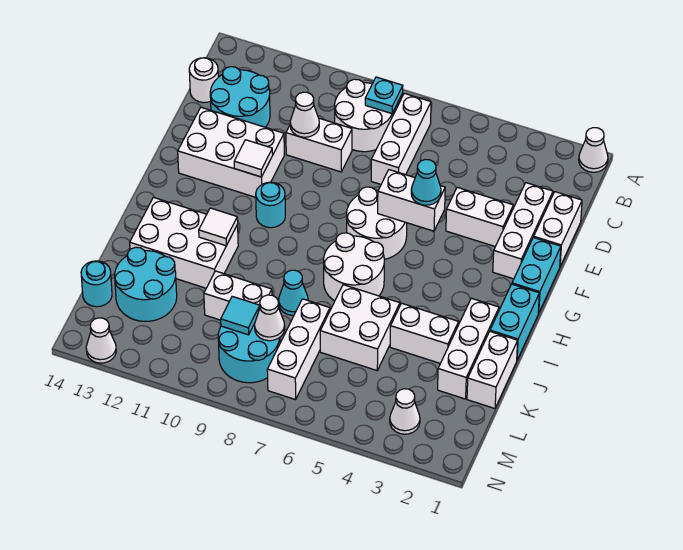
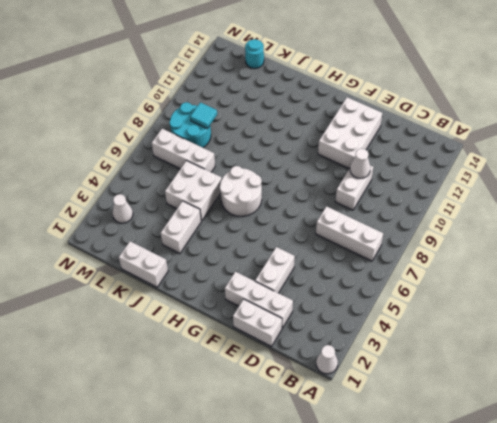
none -> white round brick B8:C9 level 1
none -> cyan round brick C12:D13 level 1
none -> white round brick C14 level 1
none -> cyan brick F1:G1 level 1

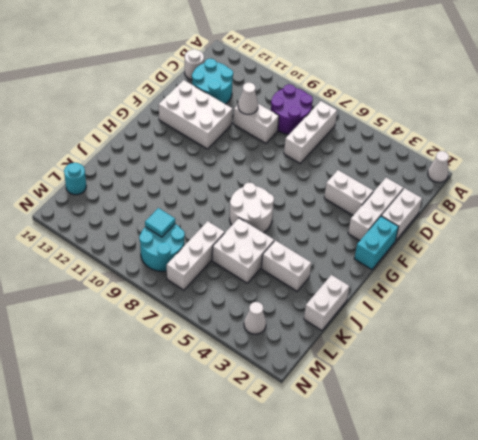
purple round brick B8:C9 level 1 -> white round brick B8:C9 level 1
none -> white round brick F6:G7 level 1
none -> cyan round brick G10 level 1
none -> cyan brick H1:I1 level 1
none -> white brick I2:K2 level 1

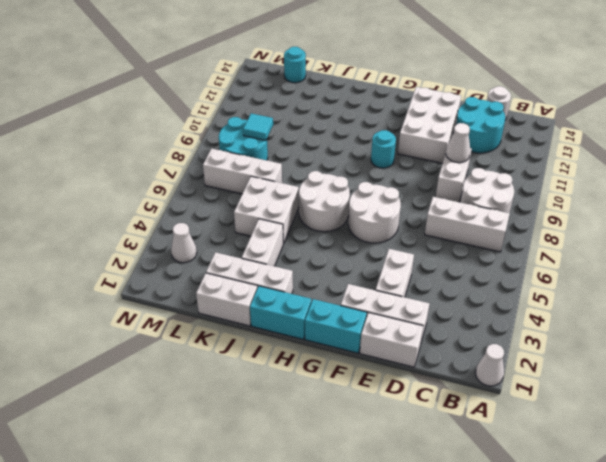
none -> white brick I11:J13 level 1
none -> cyan cone J8 level 1
none -> white brick K9:K10 level 1
none -> cyan round brick K12:L13 level 1

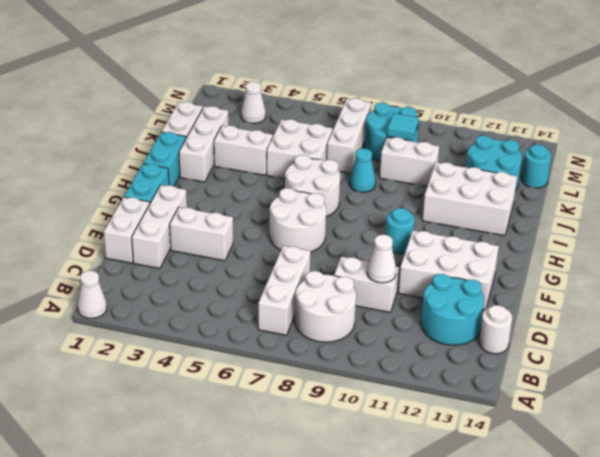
none -> white cone N13 level 1
none -> cyan plate B8 level 2
none -> white brick F5:F6 level 2
none -> white tile F11 level 2

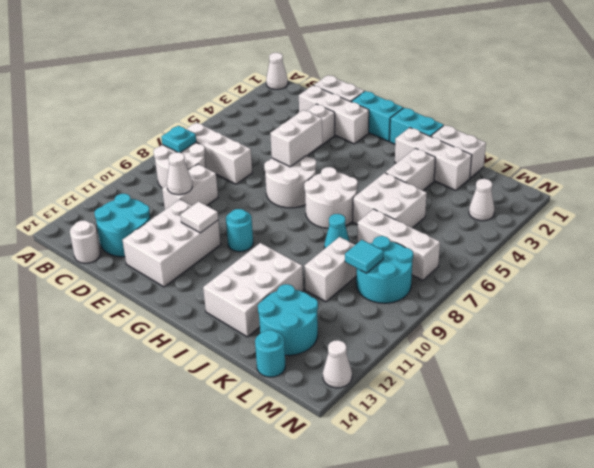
none -> white tile I11 level 2
none -> white cone L8 level 2
none -> cyan cone F5 level 3

